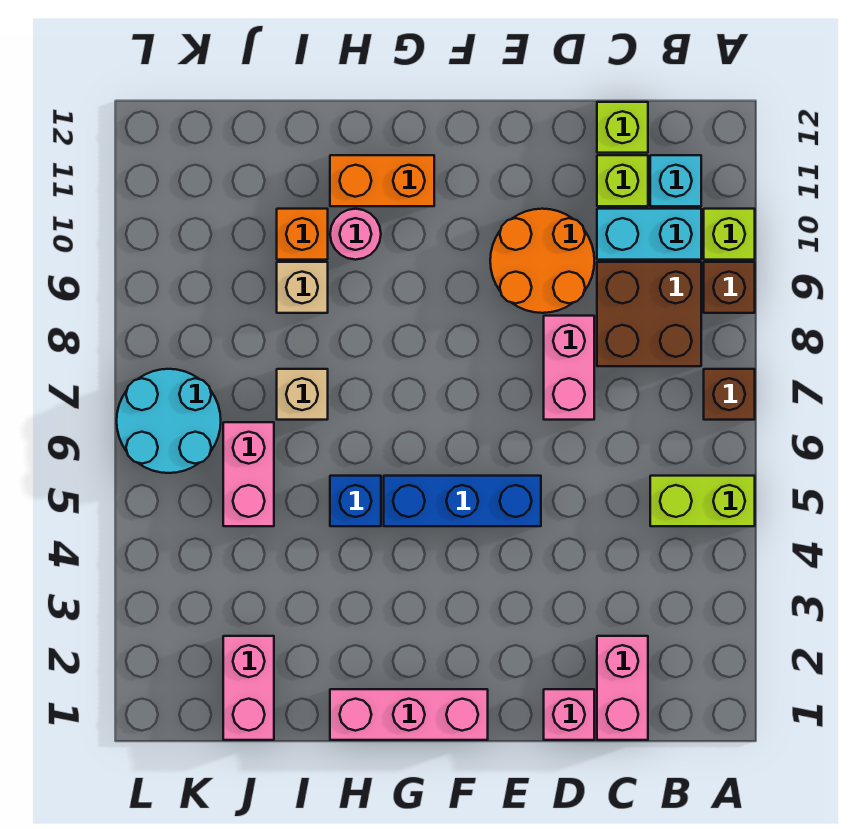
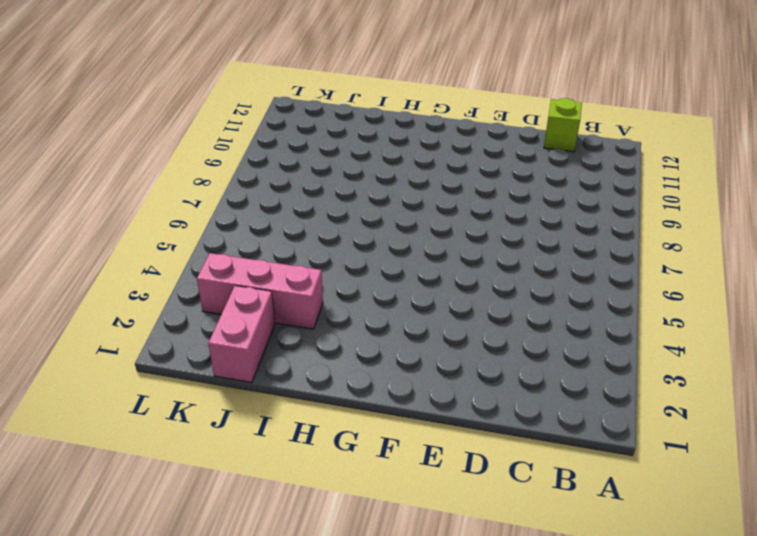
pink brick I3:K3 level 1 -> pink brick F1:H1 level 1
none -> lime brick A5:B5 level 1
none -> brown brick A7 level 1
none -> brown brick A9 level 1

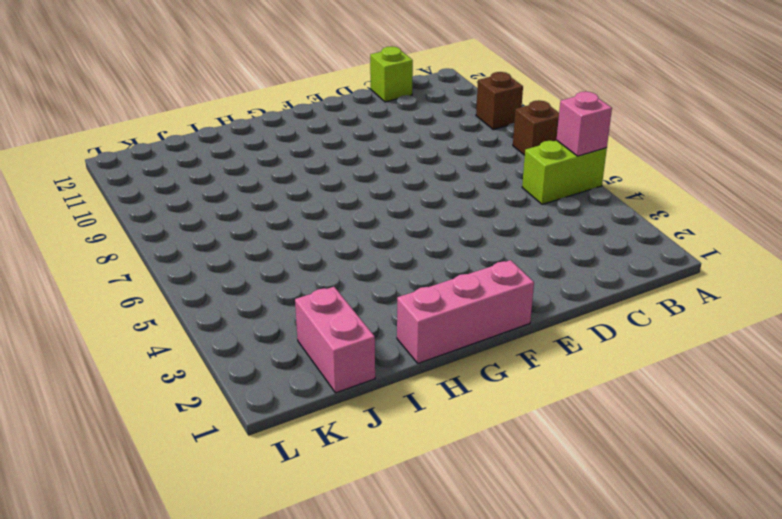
pink brick A5 level 2 -> pink brick D1 level 1
none -> lime brick A10 level 1
none -> brown brick B8:C9 level 1
none -> cyan brick B10:C10 level 1

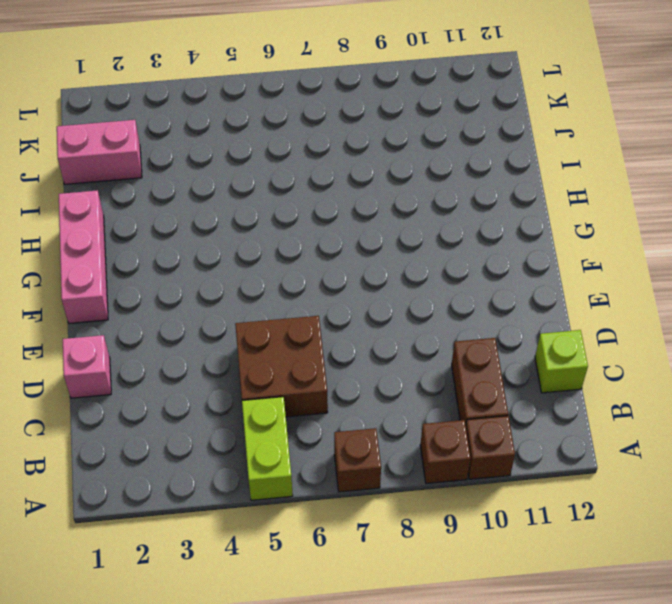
brown brick A10 level 1 -> lime brick A10 level 1
brown brick B10:C10 level 1 -> cyan brick B10:C10 level 1
brown brick C5:D6 level 1 -> brown brick B8:C9 level 1
none -> cyan brick B11 level 1
none -> pink brick C1:C2 level 1
none -> lime brick C11 level 1

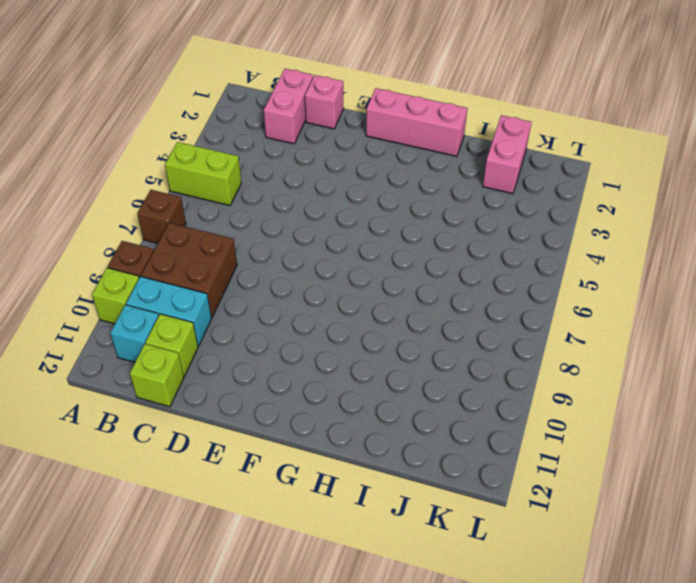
none -> pink brick D7:D8 level 1
none -> orange round brick D9:E10 level 1
none -> blue brick E5:G5 level 1

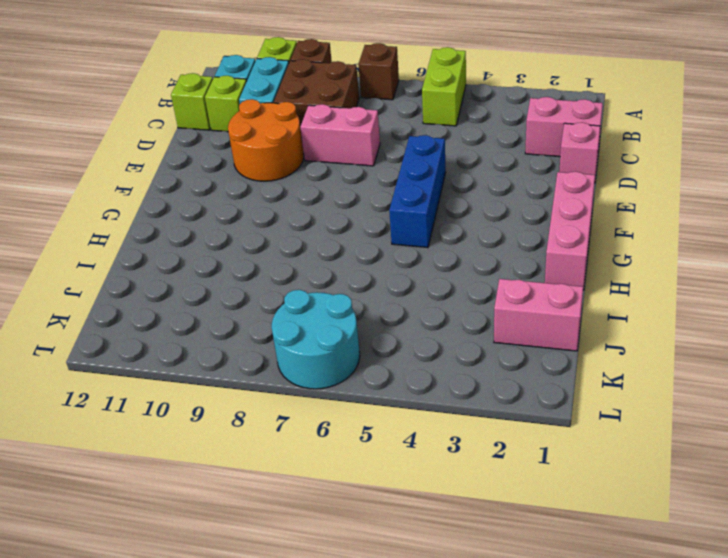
none -> orange brick G11:H11 level 1
none -> blue brick H5 level 1
none -> pink round brick H10 level 1

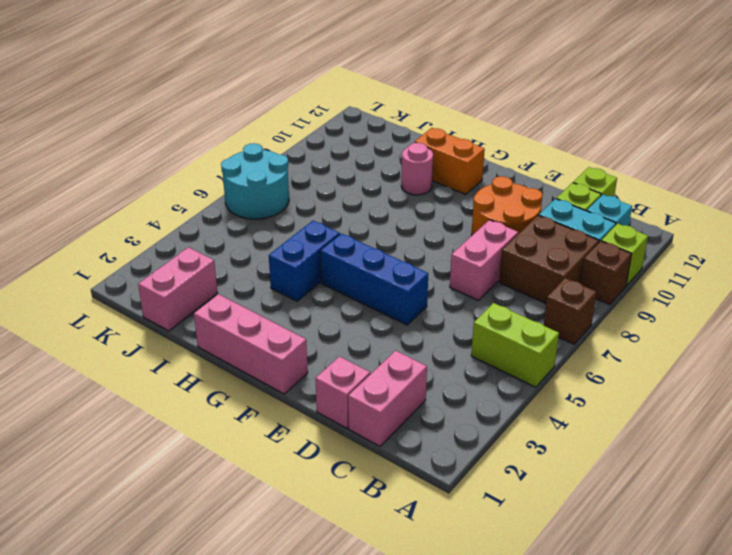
blue brick H4:H5 level 1 -> blue brick H5 level 1
none -> tan brick I7 level 1
none -> tan brick I9 level 1
none -> orange brick I10 level 1

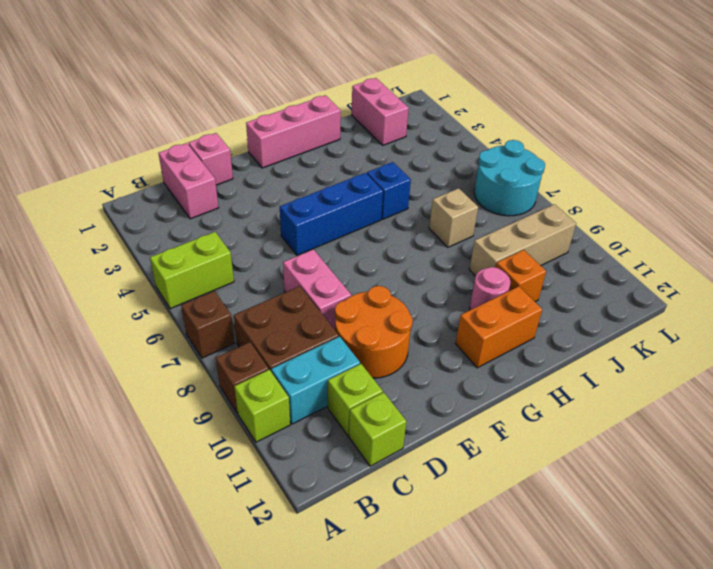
tan brick I9:K9 level 1 -> tan brick I9 level 1
none -> cyan brick B11 level 1
none -> pink brick J5:J6 level 1

